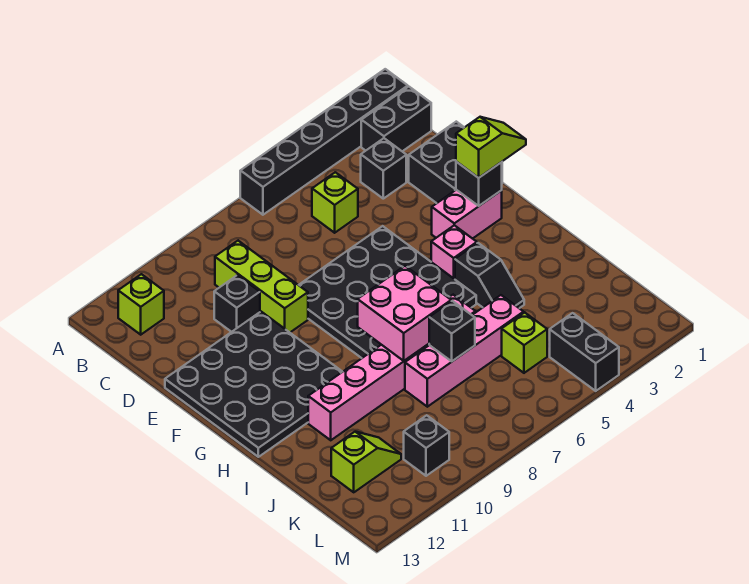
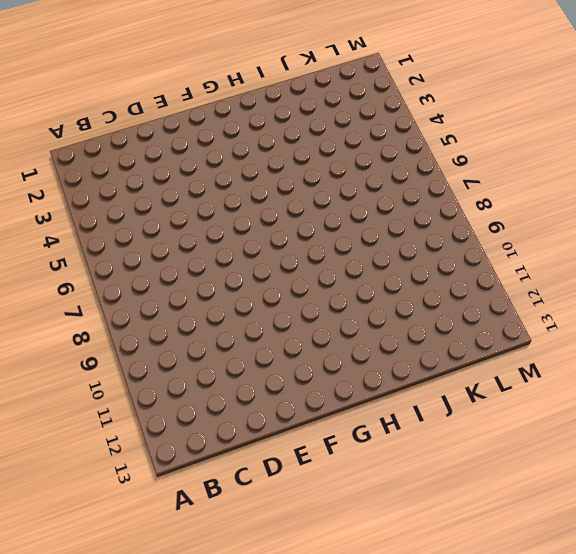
none -> black brick A1:A6 level 1
none -> black brick B1:B2 level 1
none -> lime brick B12 level 1

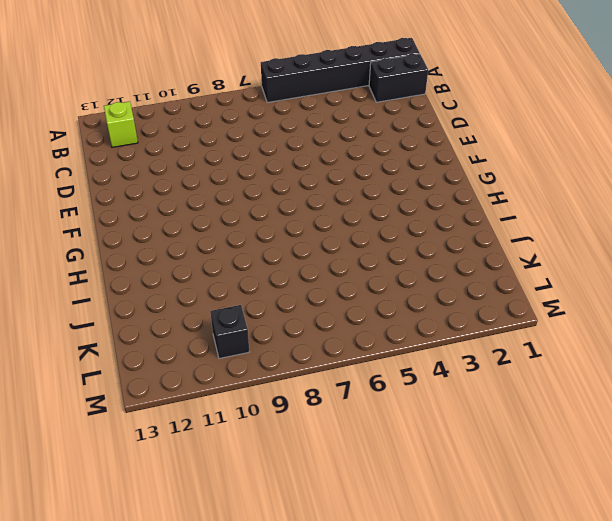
none -> black brick C3 level 1
none -> lime brick C5 level 1
none -> lime brick C9:E9 level 1

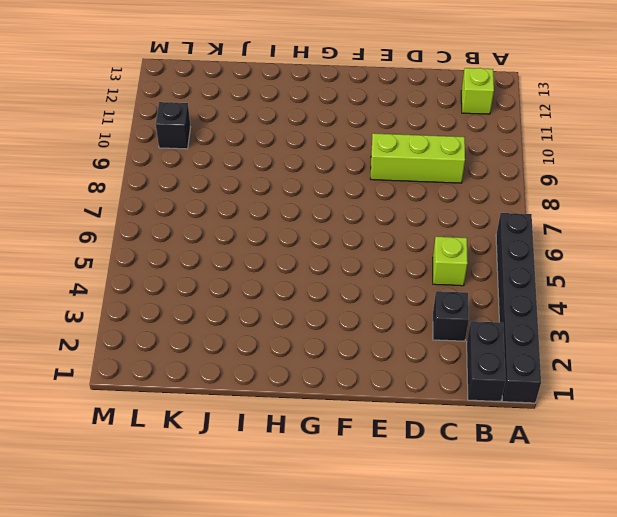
none -> black brick D1:E2 level 1
none -> black brick D10 level 1
none -> black plate E5:H8 level 1

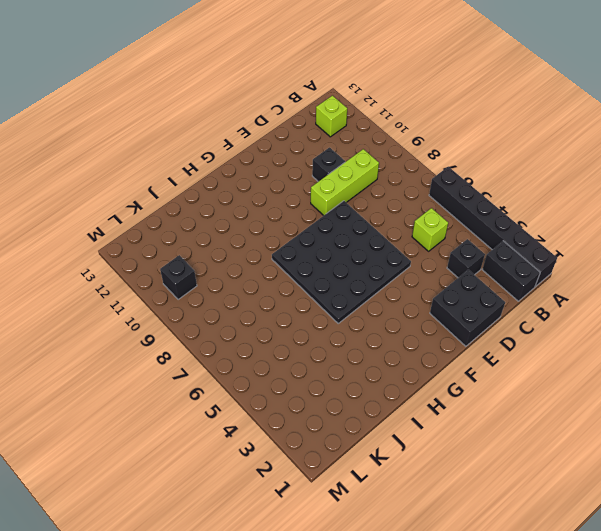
none -> black plate E10:H13 level 1
none -> pink brick F2:F3 level 1
none -> pink brick G4 level 1

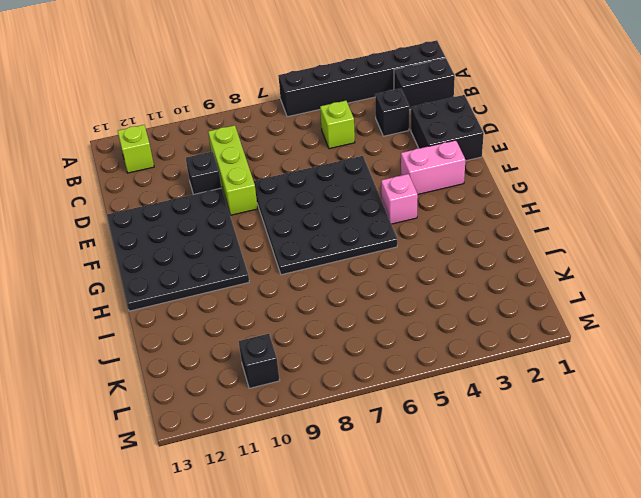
none -> black slope H4:I4 level 1 top H
none -> pink brick I6:I11 level 1
none -> pink brick J5:J8 level 1

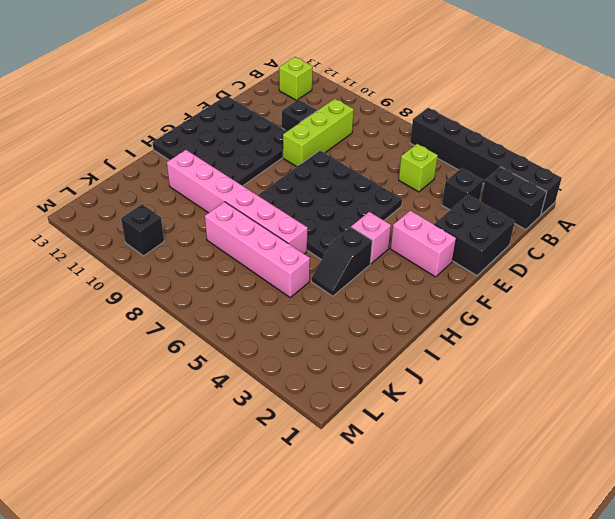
none -> lime brick K5 level 1
none -> lime slope K11:K12 level 1 top 12
none -> black brick L4:M4 level 1

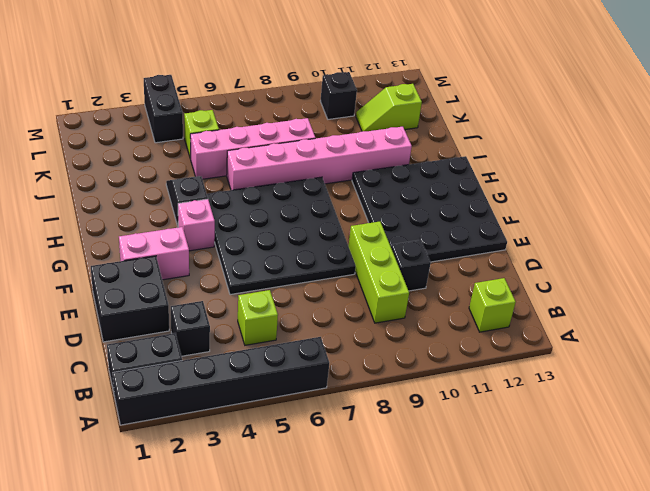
none -> black brick F2 level 2
none -> pink brick H7:I8 level 2
none -> black brick J7 level 2

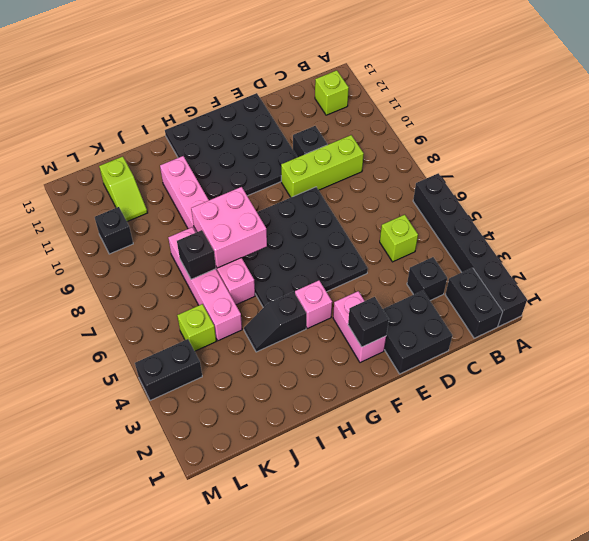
none -> lime slope F1:F2 level 3 top 2

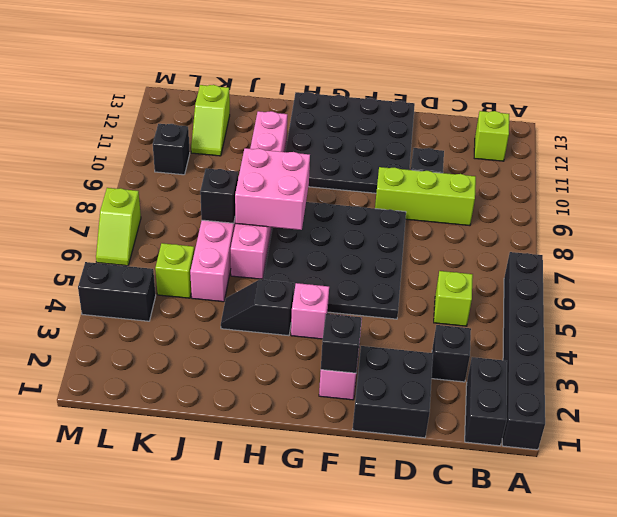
lime slope M6:M7 level 1 top 7 -> lime slope F1:F2 level 3 top 2

